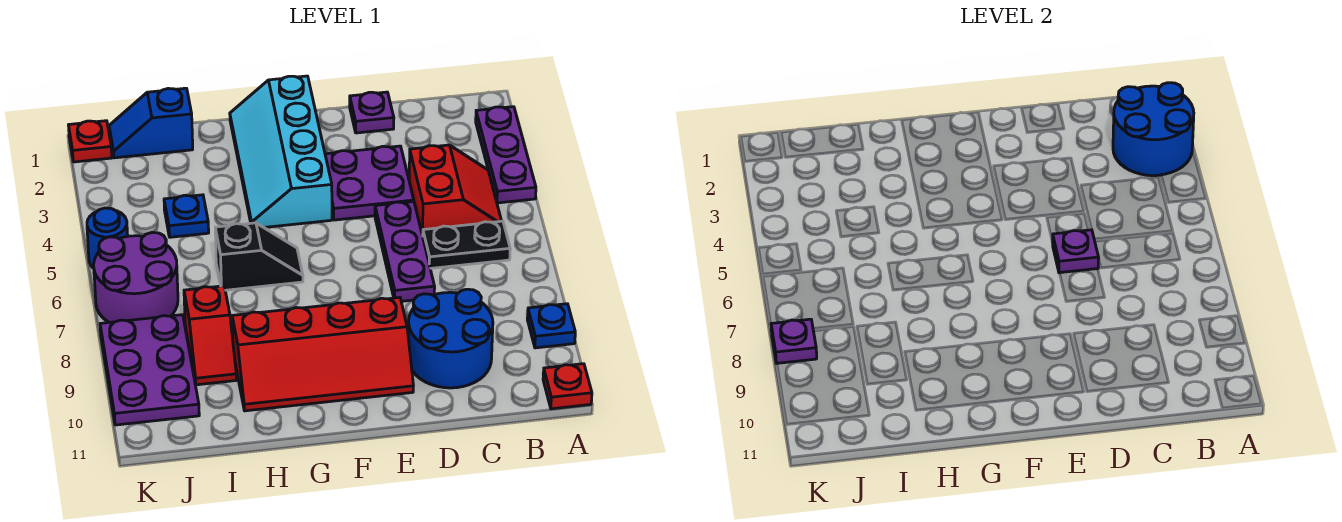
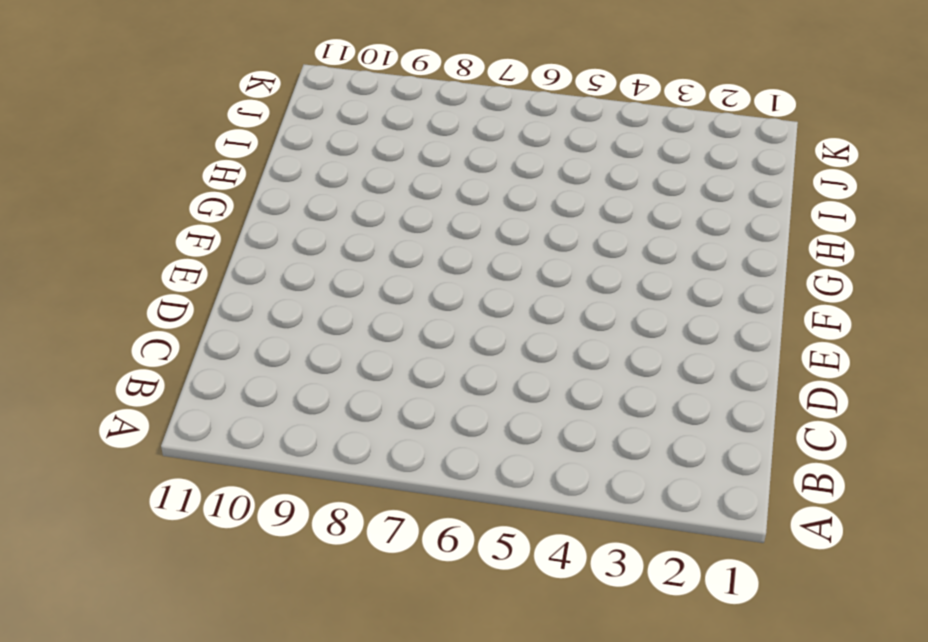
none -> purple plate A2:A4 level 1
none -> blue plate A9 level 1
none -> red plate A11 level 1

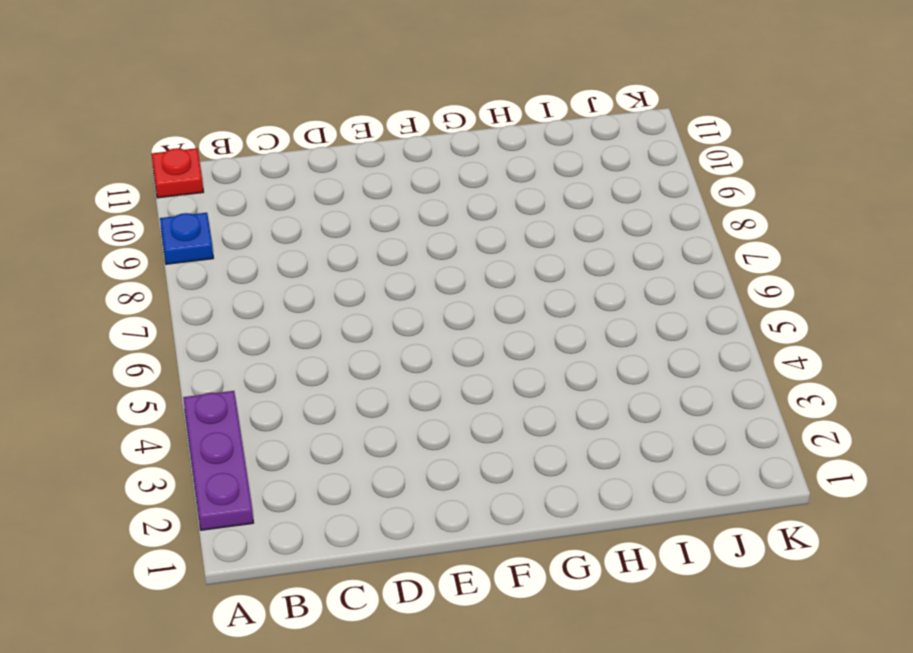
none -> red slope B4:C5 level 1 top C
none -> black plate B6:C6 level 1
none -> blue round brick C9:D10 level 1

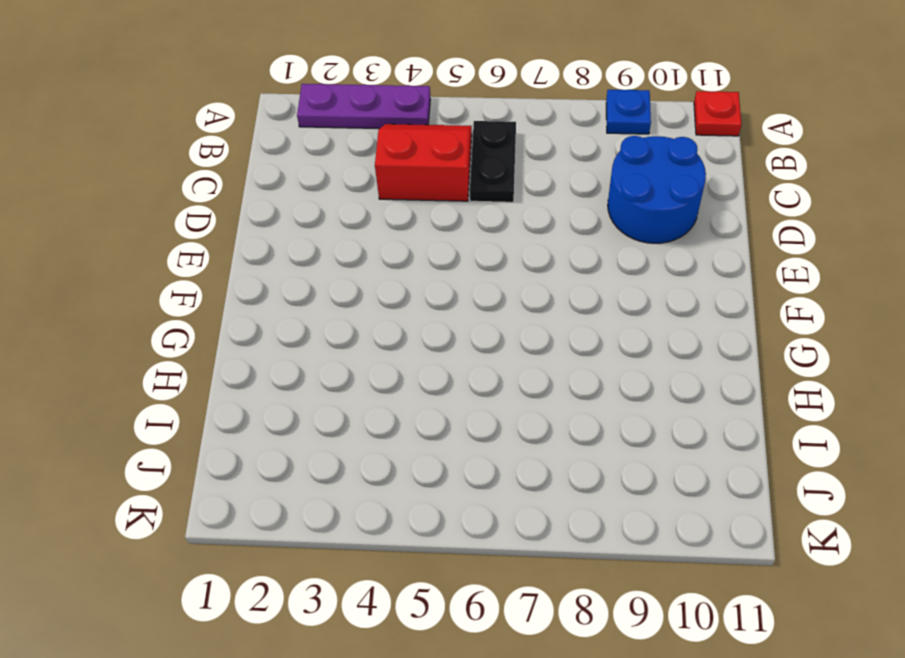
none -> purple plate D1 level 1
none -> purple plate D3:E4 level 1
none -> purple plate D5:D7 level 1

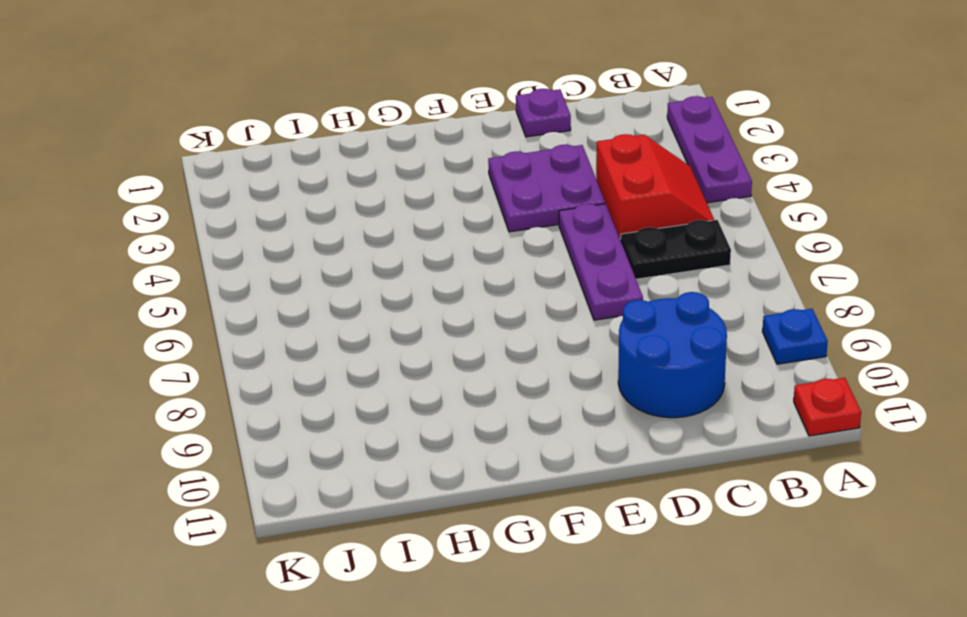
none -> red slope E9:H10 level 1 top 9
none -> cyan slope F1:G4 level 1 top F
none -> black slope G6:H6 level 1 top H

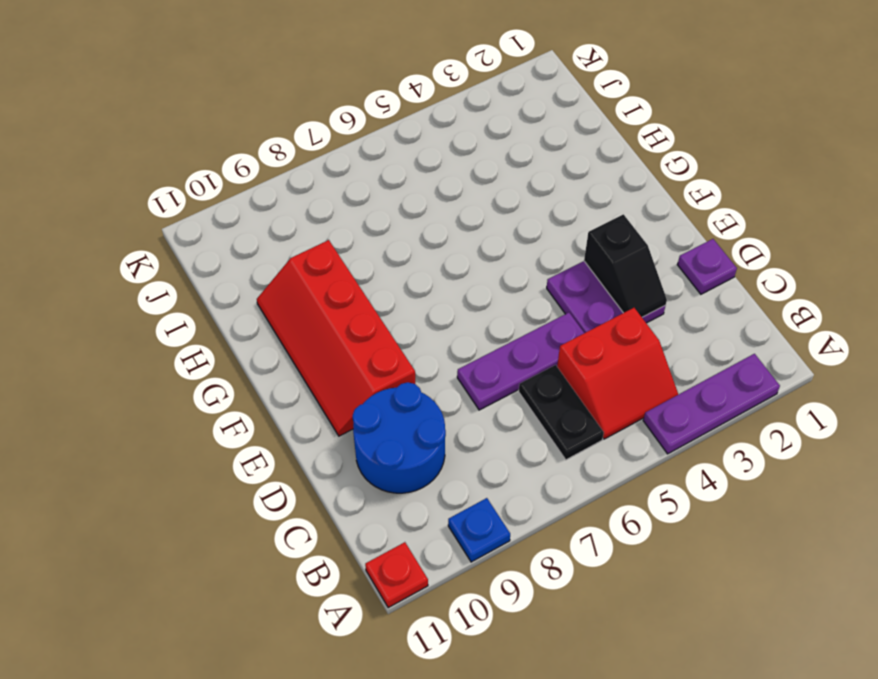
black slope D3:E3 level 2 top E -> black slope G6:H6 level 1 top H
none -> cyan slope F1:G4 level 1 top F
none -> blue slope I1:J1 level 1 top I
none -> blue plate I4 level 1

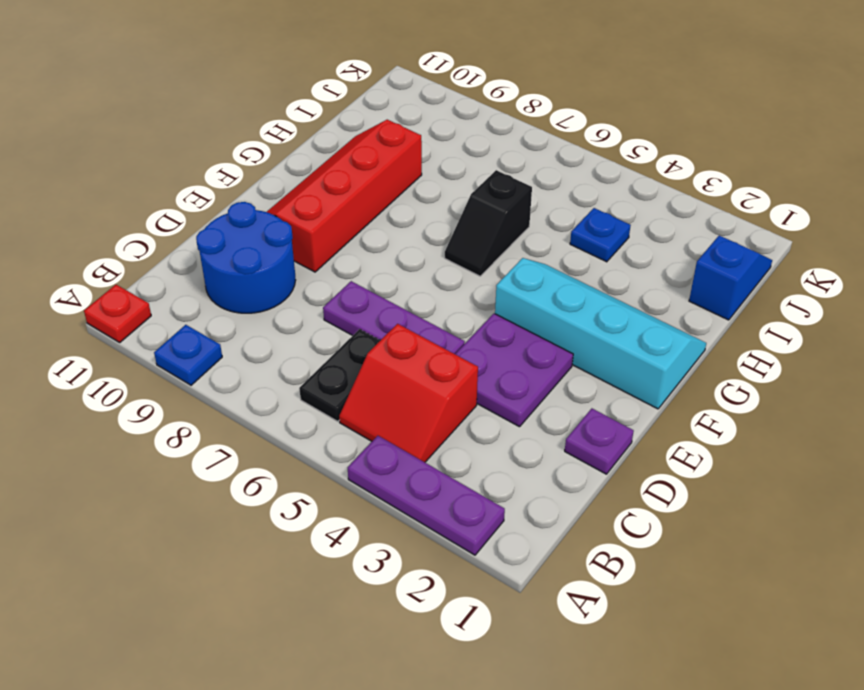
none -> red slope I8:I9 level 1 top 8
none -> purple round brick J6:K7 level 1
none -> purple plate J8:K10 level 1

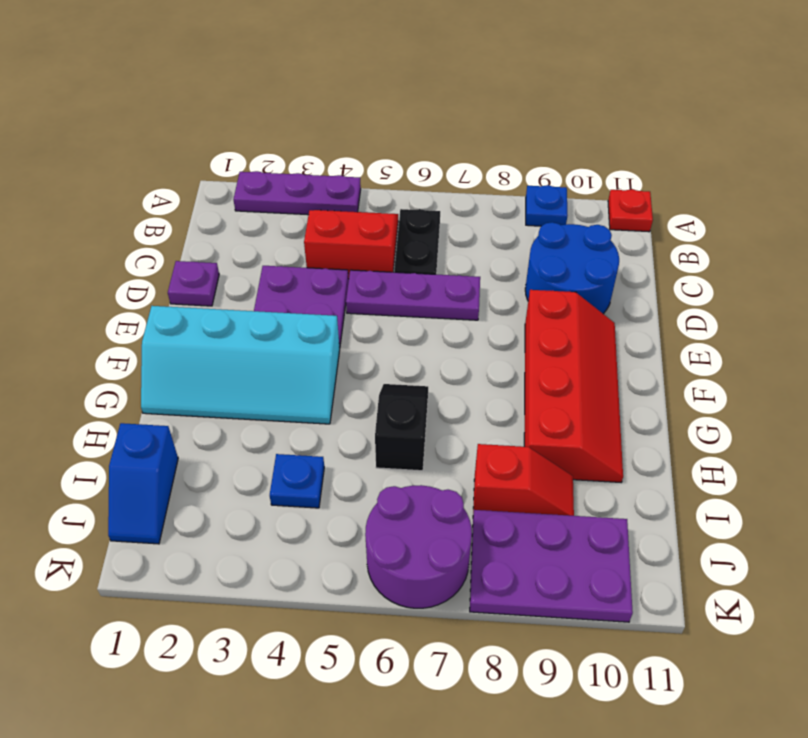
none -> red plate K1 level 1
none -> blue round brick K5 level 1
none -> blue round brick A2:B3 level 2

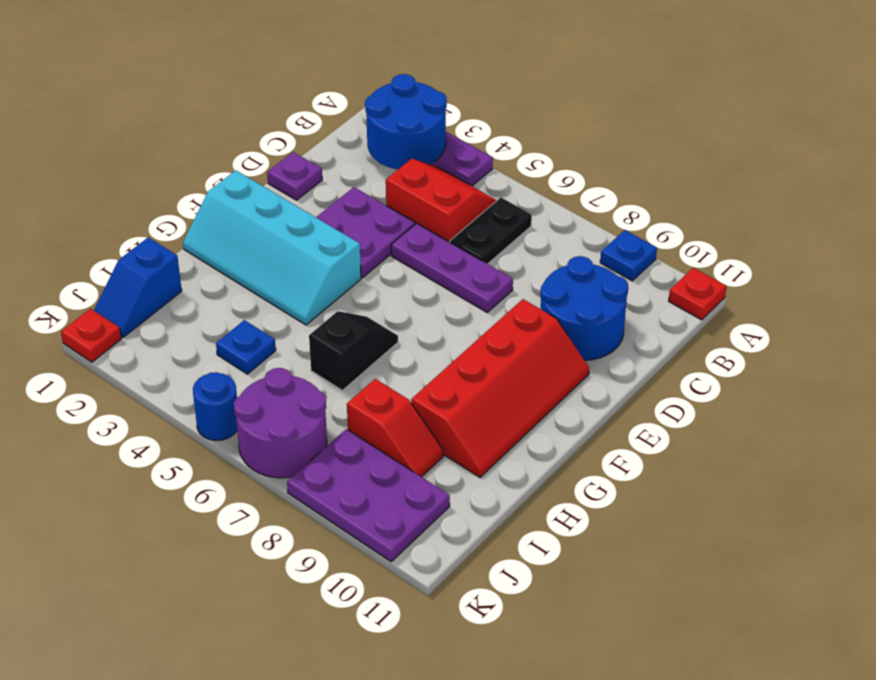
none -> purple plate D6 level 2
none -> purple plate K8 level 2

